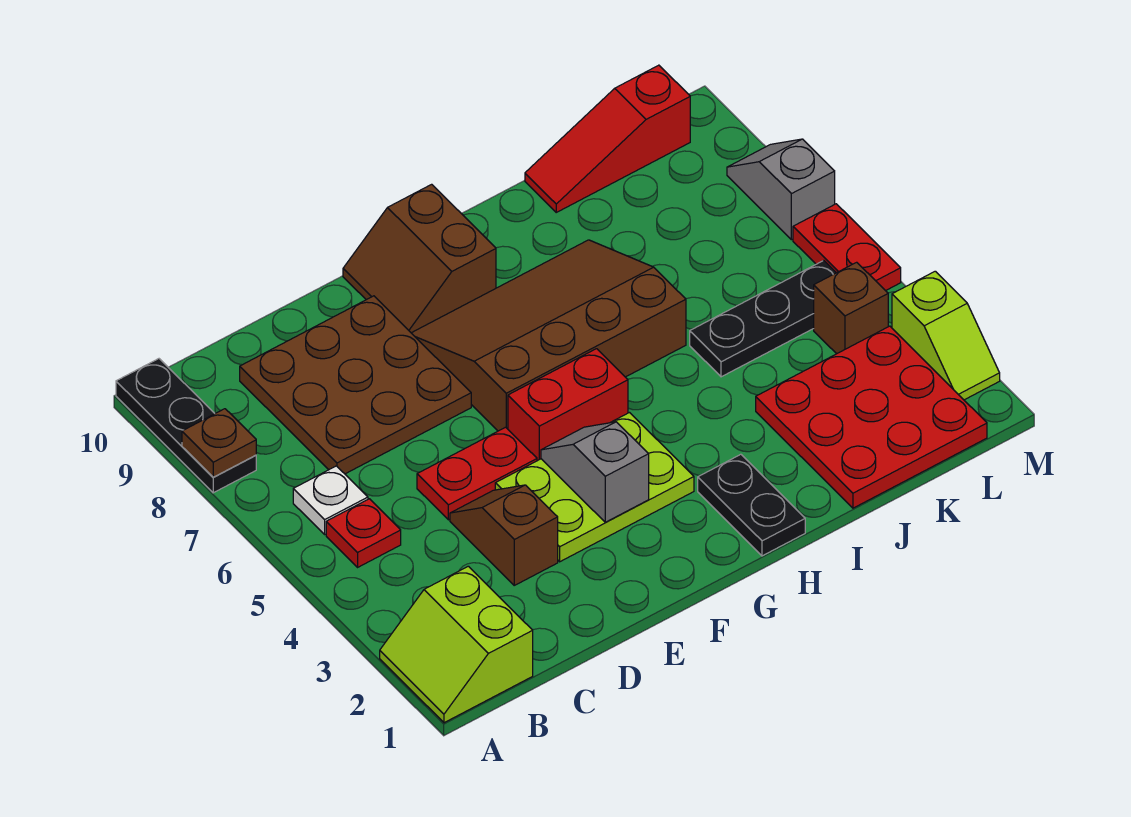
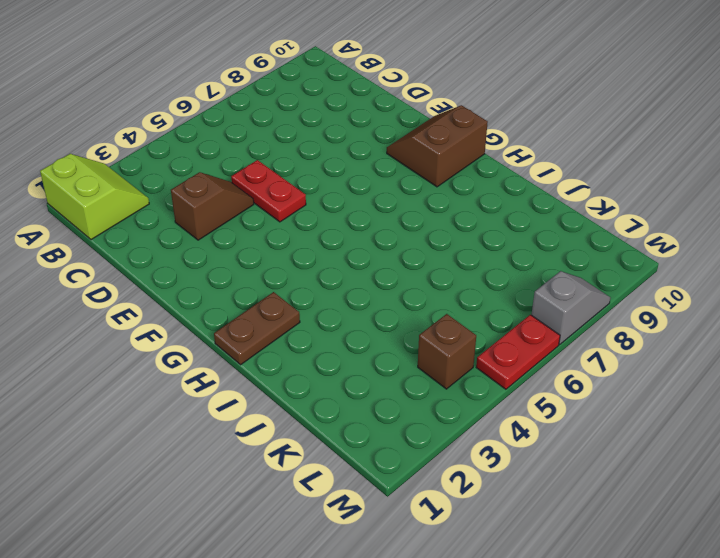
lime slope A1:B2 level 1 top 1 -> lime slope A1:B2 level 1 top B
brown plate H1:H2 level 1 -> black plate H1:H2 level 1
none -> black plate A8:A10 level 1
none -> red plate B5 level 1
none -> white plate B6 level 1

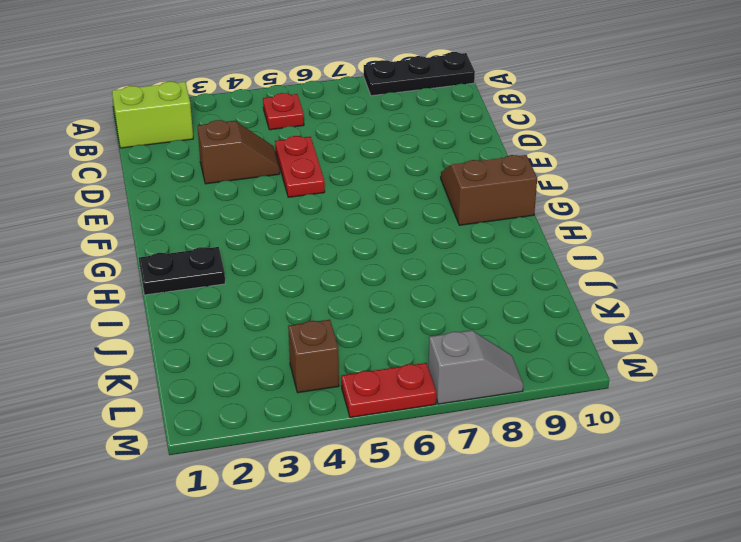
none -> white plate B6 level 1
none -> brown plate C7:E9 level 1
none -> lime plate E3:G4 level 1

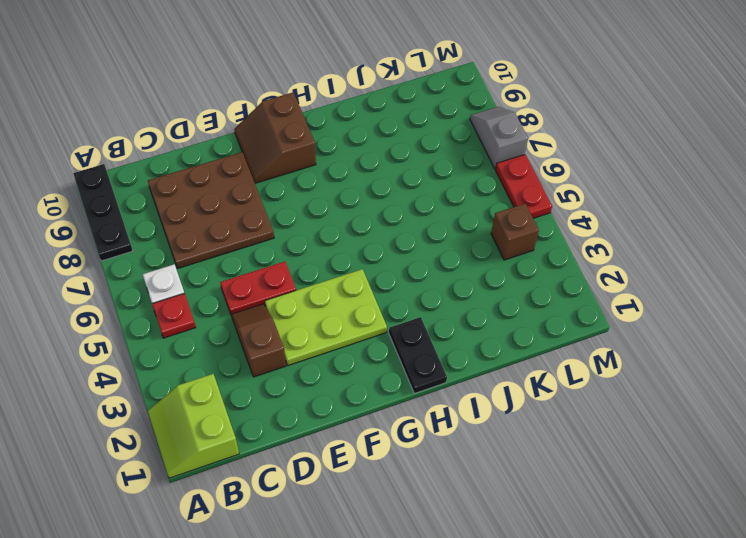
none -> red brick F5:G5 level 1
none -> brown slope F6:I8 level 1 top 6
none -> red plate J1:L3 level 1

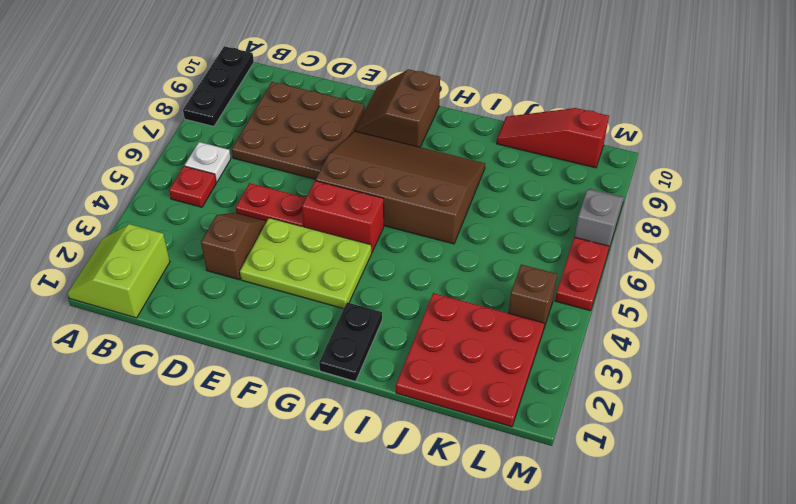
none -> black plate J5:L5 level 1
none -> lime slope M2:M3 level 1 top 3
none -> brown plate A8 level 2

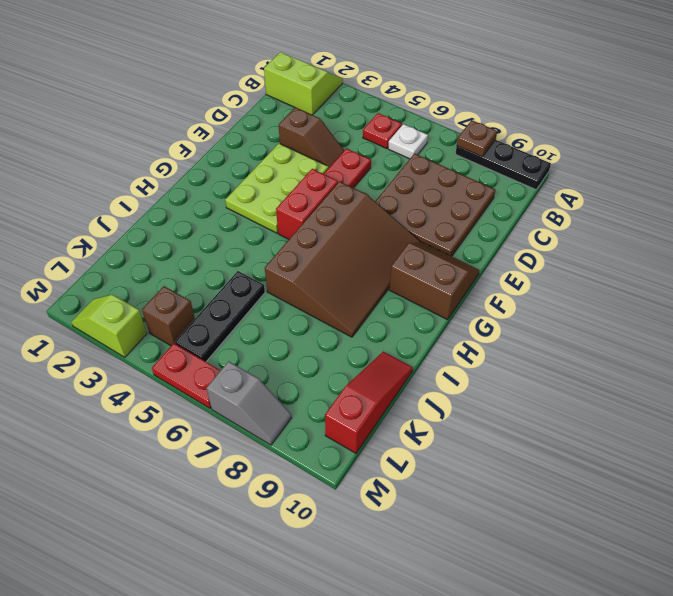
none -> black plate H1:H2 level 1
none -> red plate J1:L3 level 1
none -> grey slope F3:F4 level 2 top 3

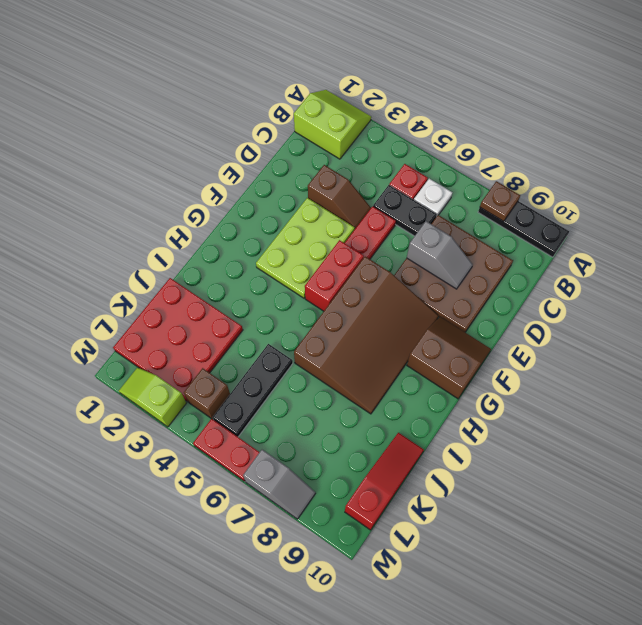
black plate C5:C6 level 1 -> black plate H1:H2 level 1
grey slope D7:D8 level 2 top 7 -> grey slope F3:F4 level 2 top 3

